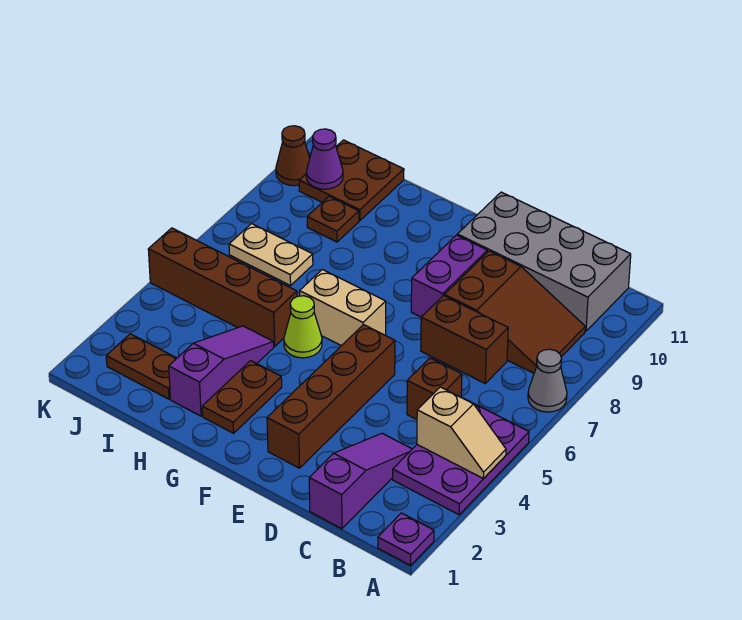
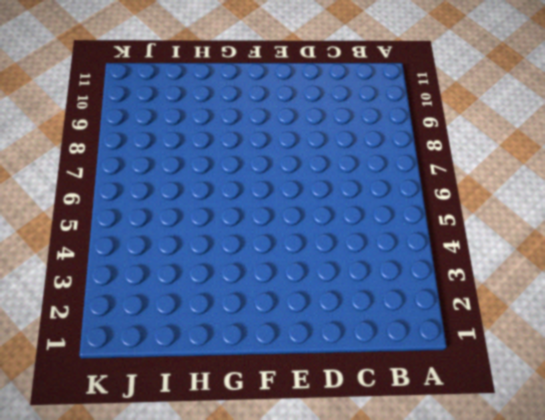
none -> purple plate A1 level 1
none -> purple plate A3:B5 level 1
none -> grey cone A7 level 1

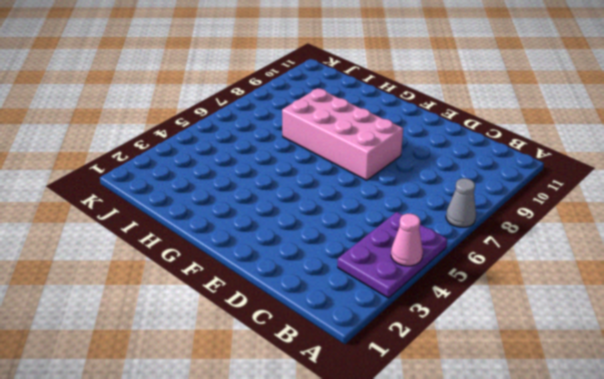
pink cone A4 level 2 -> tan slope A4:B4 level 2 top B
pink brick E7:H8 level 1 -> purple brick E8:E9 level 1
none -> purple plate A1 level 1
none -> brown slope B8:D9 level 1 top D
none -> grey brick B10:E11 level 1

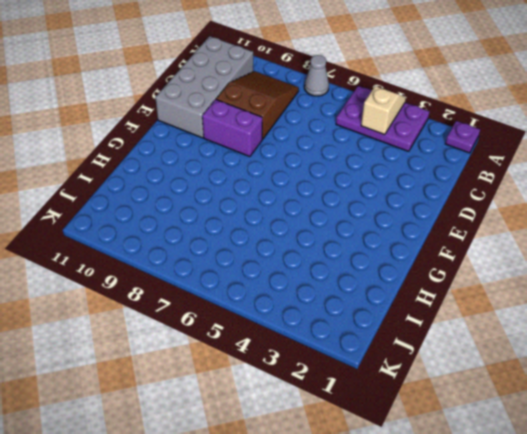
none -> purple slope C1:C3 level 1 top 1
none -> brown brick C5 level 1
none -> brown brick C7:D7 level 1

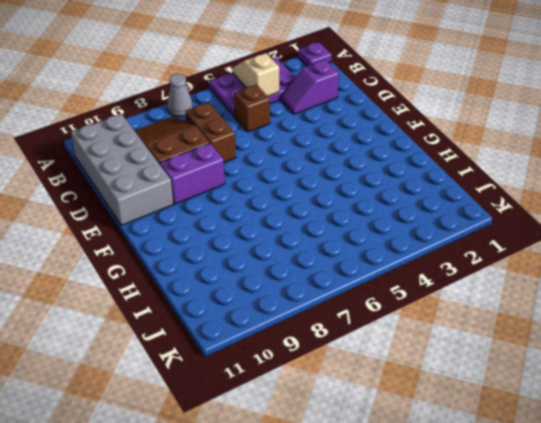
purple slope C2:C3 level 1 top 2 -> purple slope C1:C3 level 1 top 1
none -> brown brick E2:E5 level 1
none -> tan brick F6:G6 level 1
none -> brown plate G2:G3 level 1

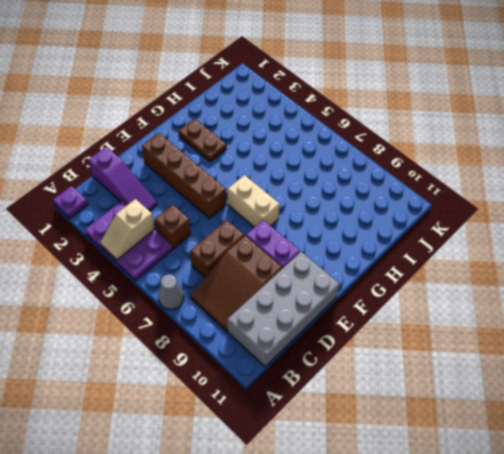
tan brick F6:F7 level 1 -> tan brick F6:G6 level 1
none -> lime cone G5 level 1
none -> purple slope H2:H4 level 1 top 2
none -> brown brick H5:K5 level 1

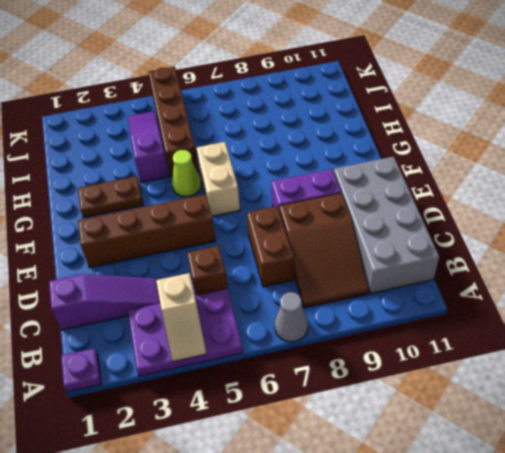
purple slope H4:J4 level 1 top H -> purple slope H2:H4 level 1 top 2
none -> brown plate I2:J2 level 1
none -> tan plate I7:J7 level 1
none -> brown plate I9 level 1

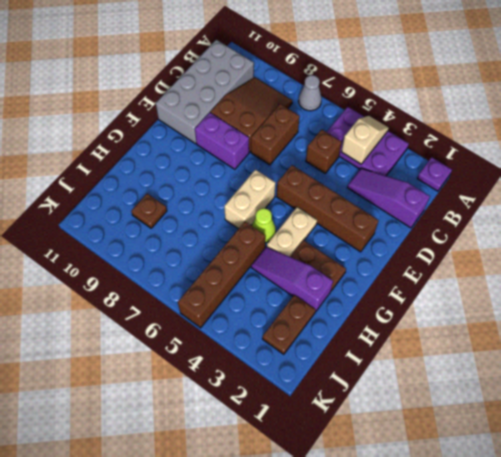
tan plate F4:G4 level 1 -> tan plate I7:J7 level 1
none -> brown plate I10:J11 level 1
none -> brown cone K10 level 1
none -> purple cone J10 level 2

